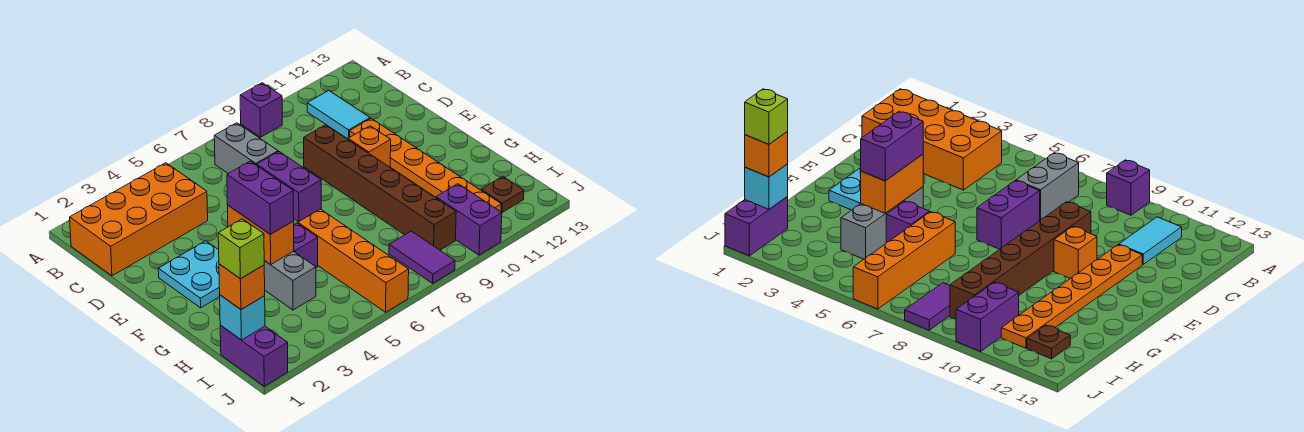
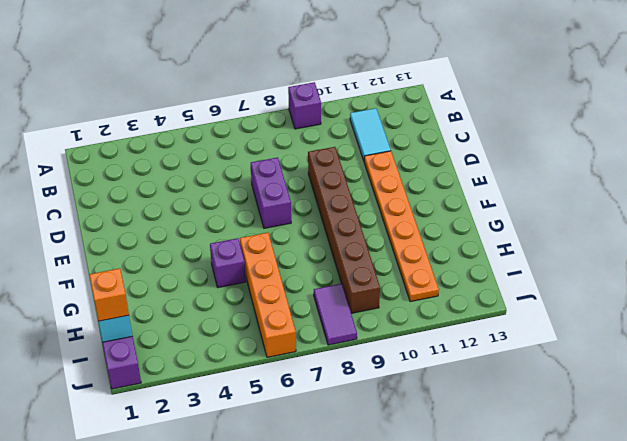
none -> orange brick B1:C4 level 1
none -> grey brick B7:C7 level 1
none -> cyan plate E2:F3 level 1

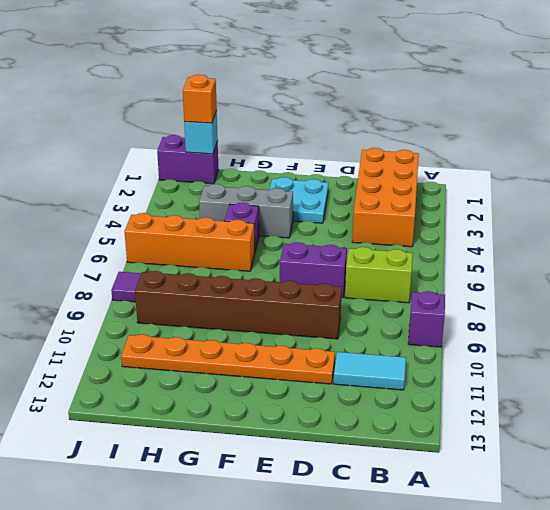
lime brick B7:C7 level 1 -> grey brick B7:C7 level 1
none -> orange brick E10 level 1
none -> purple brick I10:J10 level 1
none -> brown plate I12 level 1

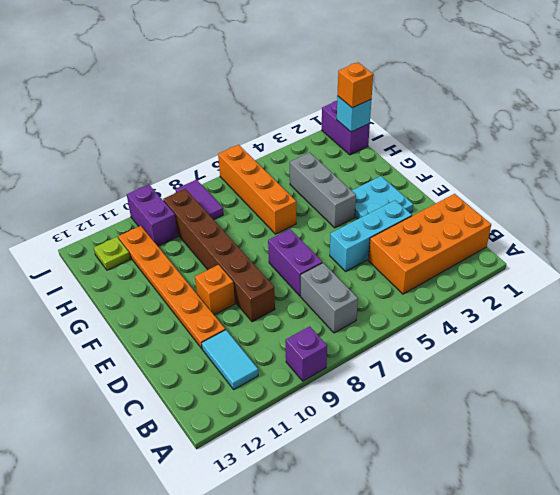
cyan brick D3:D5 level 1 -> none
lime plate I12 level 1 -> brown plate I12 level 1
none -> purple brick G5 level 1
none -> orange brick F4:G4 level 2
none -> purple brick F4:G4 level 3

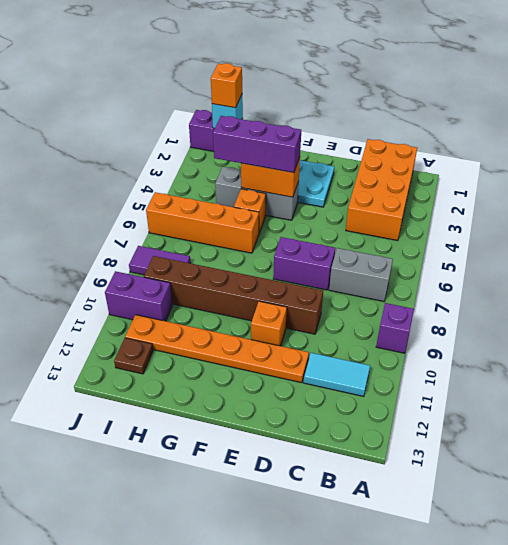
purple brick F4:H4 level 3 -> purple brick F4:G4 level 3
orange brick G5 level 1 -> purple brick G5 level 1
none -> lime brick I1 level 4

